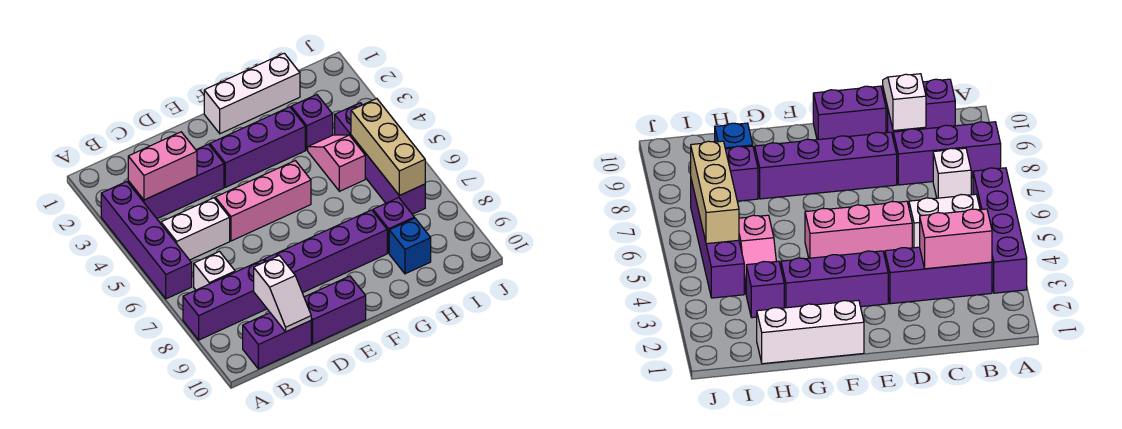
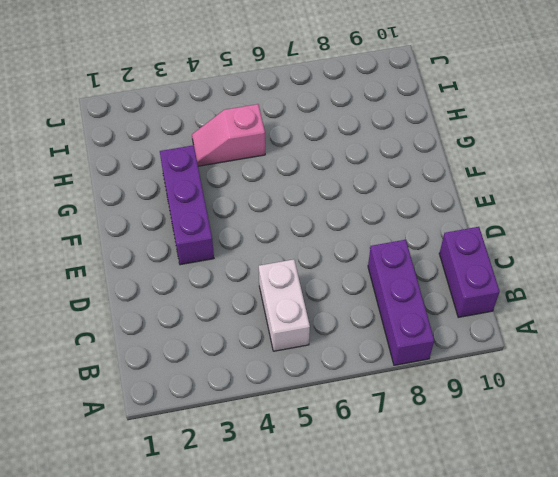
none -> purple brick A3:A6 level 1
none -> purple brick B3:D3 level 1
none -> white brick B7 level 1

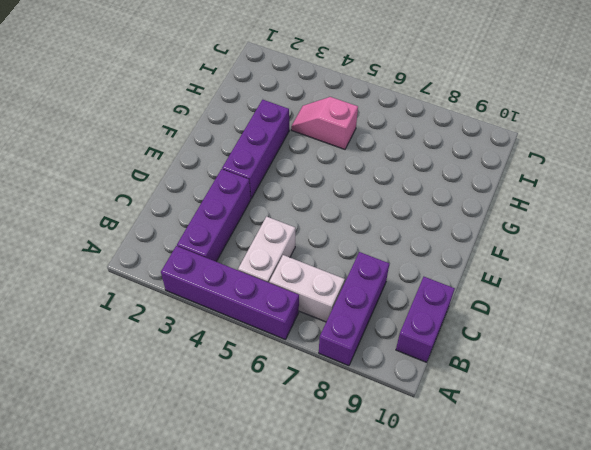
white brick B6:B7 level 1 -> white brick B7 level 1
none -> pink brick D5:F5 level 1
none -> purple brick D8:G8 level 1
none -> purple brick D10:E10 level 1

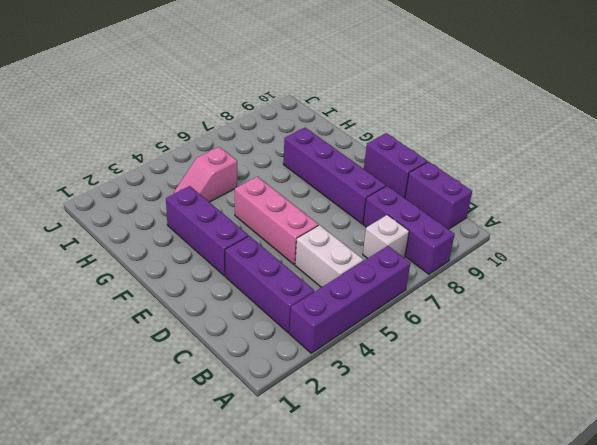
none -> white brick F1:H1 level 1
none -> purple brick H3 level 1
none -> purple brick H8 level 1

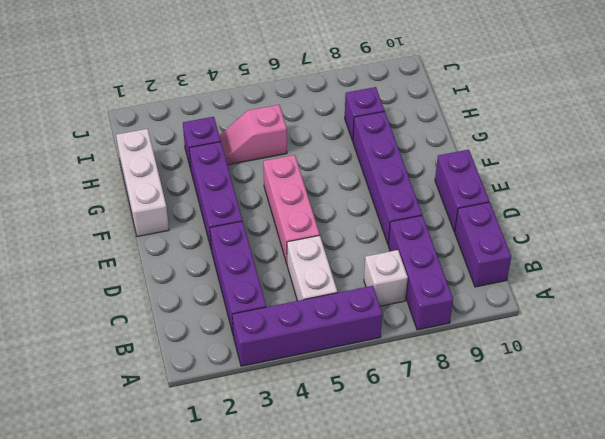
none -> blue brick H9 level 1
none -> purple brick I4:I7 level 1
none -> pink brick B3:C3 level 2

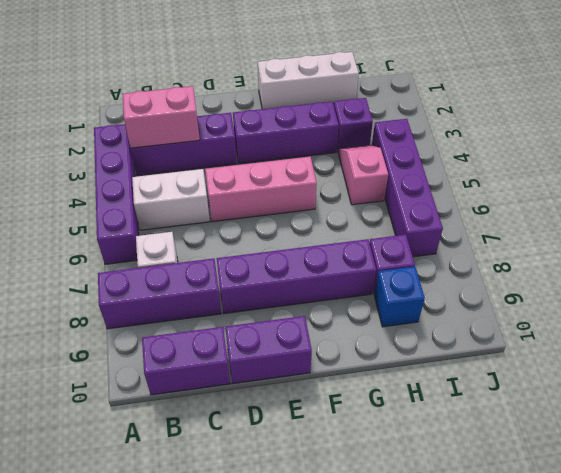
none -> white slope C9:C10 level 2 top 9
none -> tan brick I5:I7 level 2

